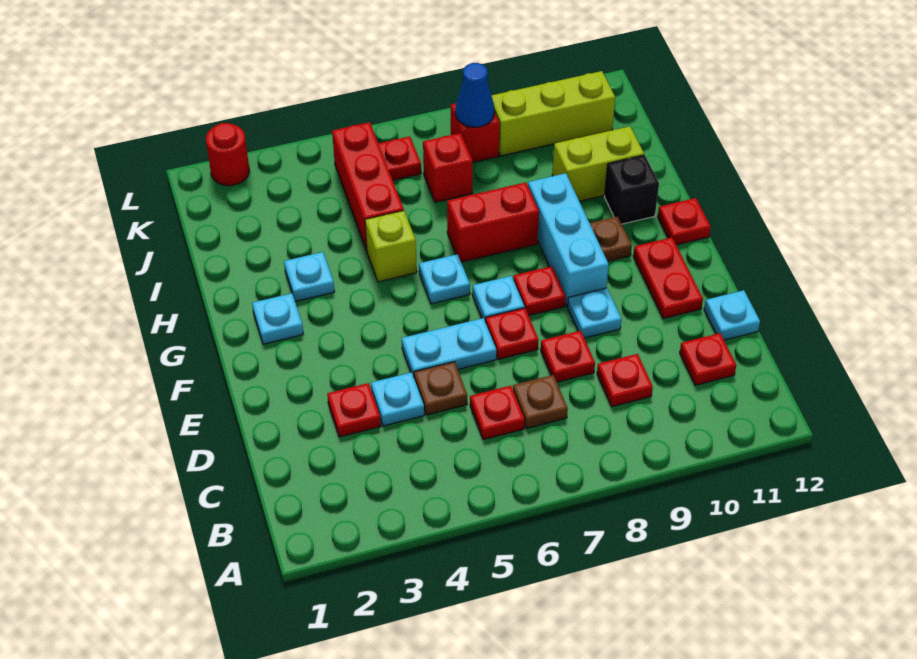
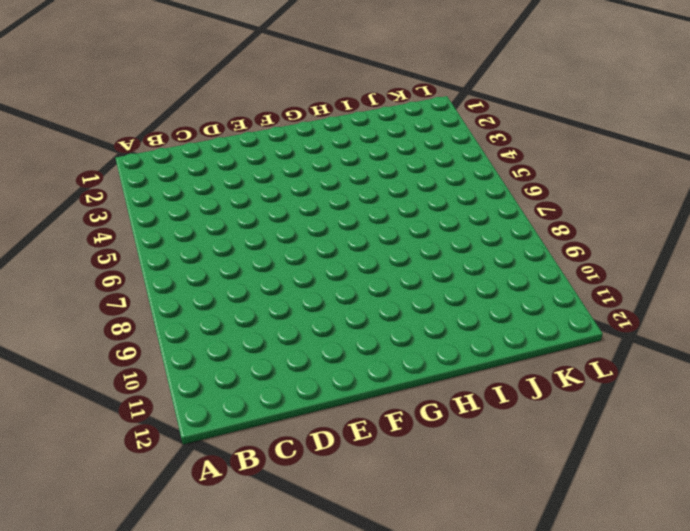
none -> red plate C6 level 1
none -> brown plate C7 level 1
none -> red plate C9 level 1
none -> red plate C11 level 1

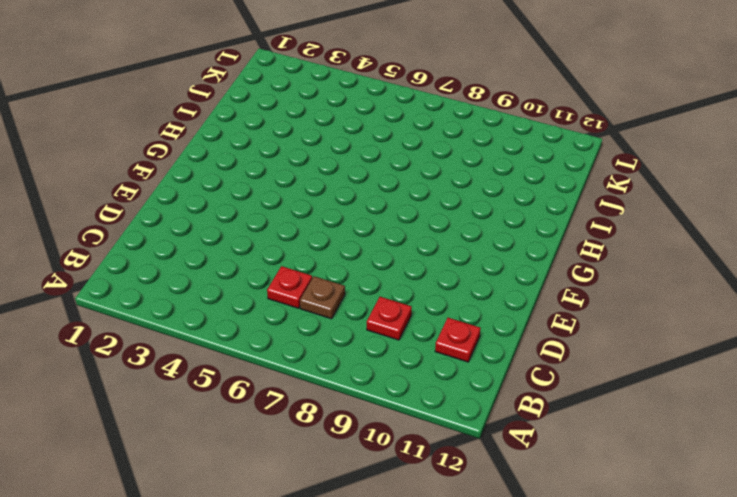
none -> red plate D3 level 1
none -> cyan plate D4 level 1
none -> brown plate D5 level 1
none -> red plate D8 level 1

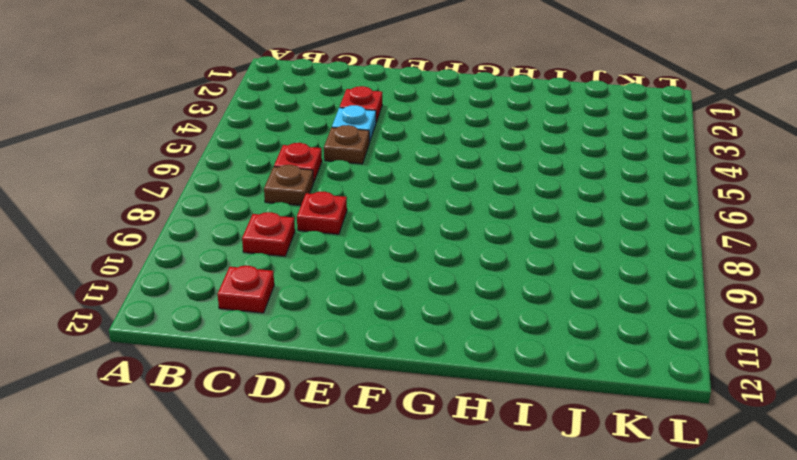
none -> cyan plate D12 level 1
none -> cyan plate E5:E6 level 1
none -> red plate E7 level 1
none -> cyan plate E9 level 1

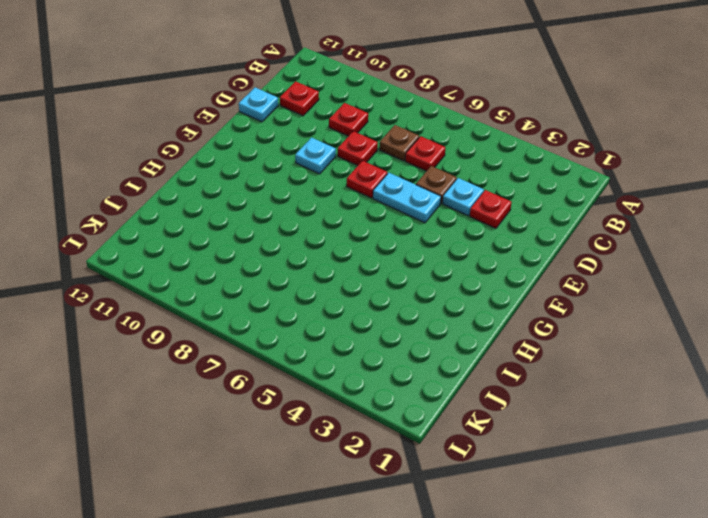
none -> red plate E11:F11 level 1
none -> cyan plate F7 level 1
none -> red plate F8 level 1
none -> cyan brick F9:H9 level 1

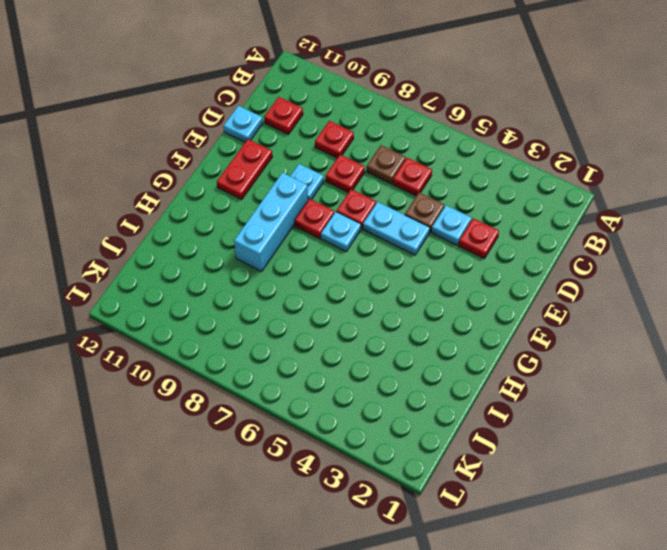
none -> cyan plate G2 level 1
none -> cyan plate G6 level 1
none -> brown plate G10 level 1
none -> red plate G12 level 1

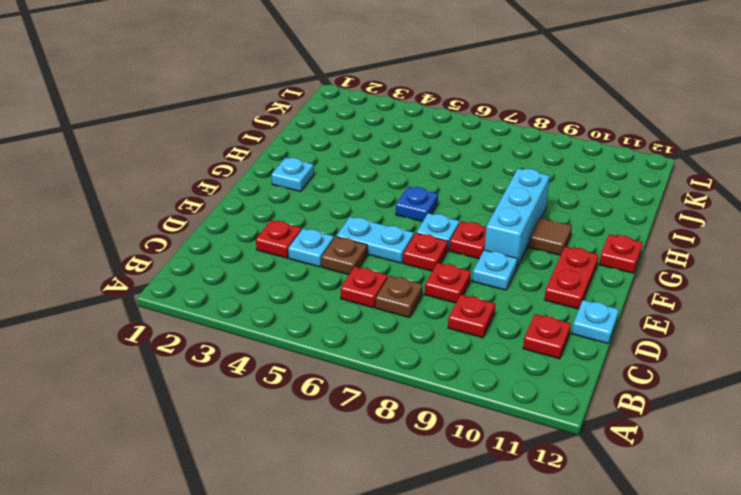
blue plate G6 level 1 -> cyan plate G6 level 1
brown tile G10 level 1 -> brown plate G10 level 1
none -> cyan plate H3 level 1
none -> lime brick H5 level 1
none -> red brick H7:H8 level 1
none -> black brick H11 level 1

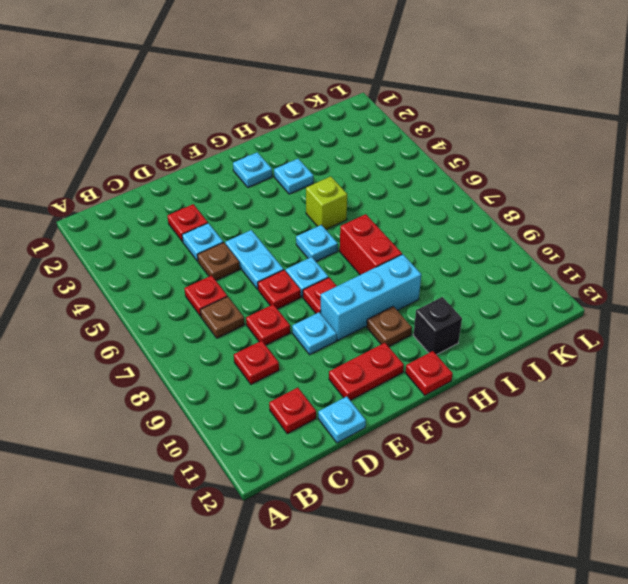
none -> red brick I5:K5 level 1
none -> lime brick I10:I11 level 1
none -> red brick J7 level 1
none -> red plate K6 level 1

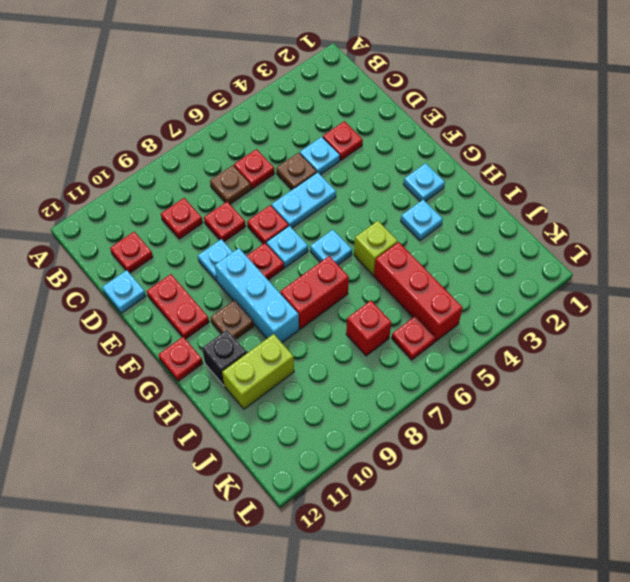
none -> red brick K8 level 1
none -> lime brick K9:K11 level 1
none -> red round brick L2 level 1
none -> blue cone K8 level 2

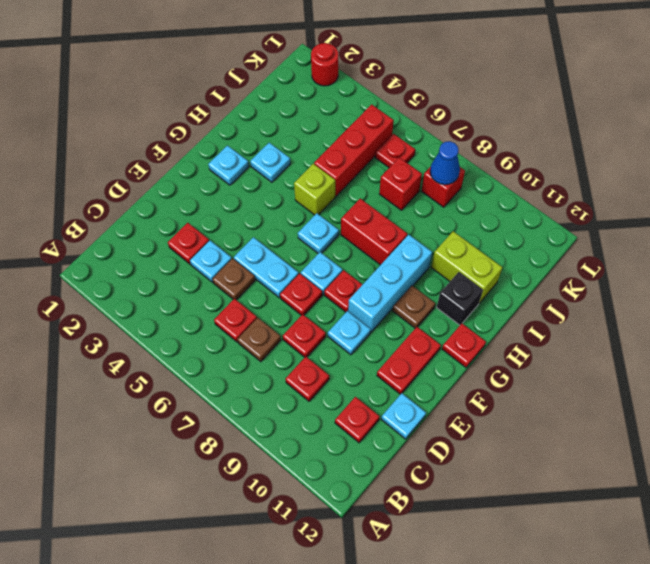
none -> lime brick K9:K11 level 1

